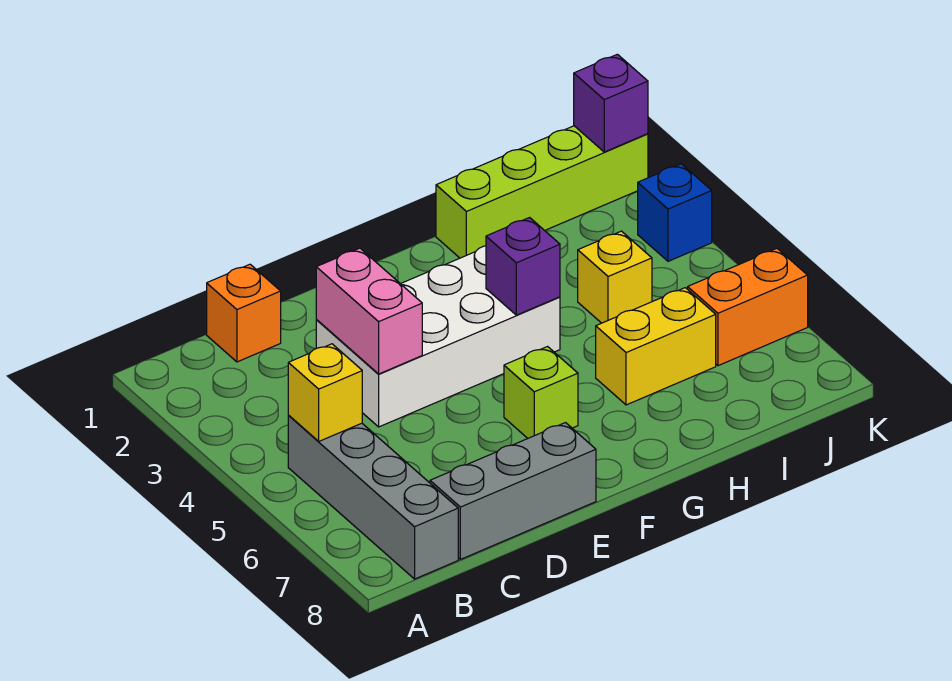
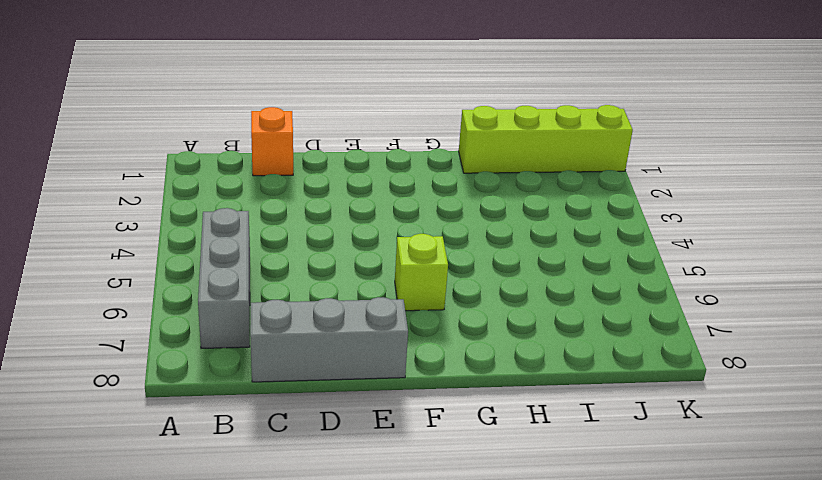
grey brick B5:B7 level 1 -> grey brick B5:B8 level 1
none -> white brick D3:G4 level 1
none -> yellow brick H6:I6 level 1
none -> yellow brick I4 level 1

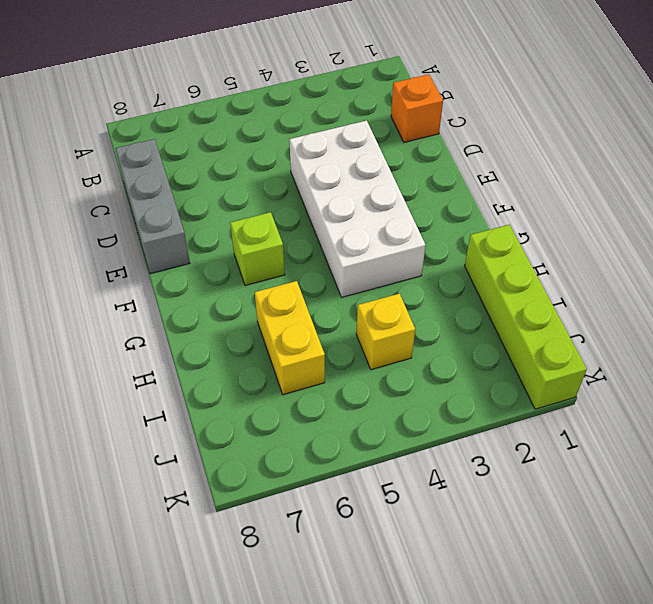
none -> grey brick B5:B8 level 1
none -> orange brick J6:K6 level 1
none -> blue brick K3 level 1

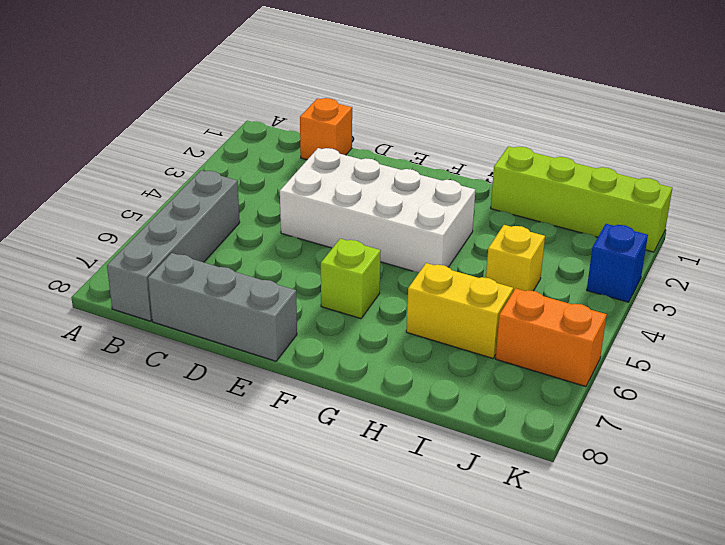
none -> yellow brick B5 level 2
none -> pink brick D3:D4 level 2
none -> purple brick G4 level 2

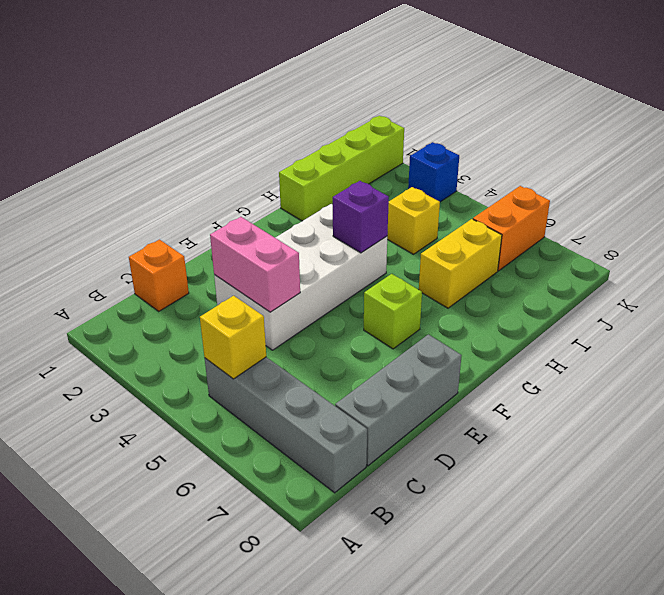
none -> purple brick K1 level 2

